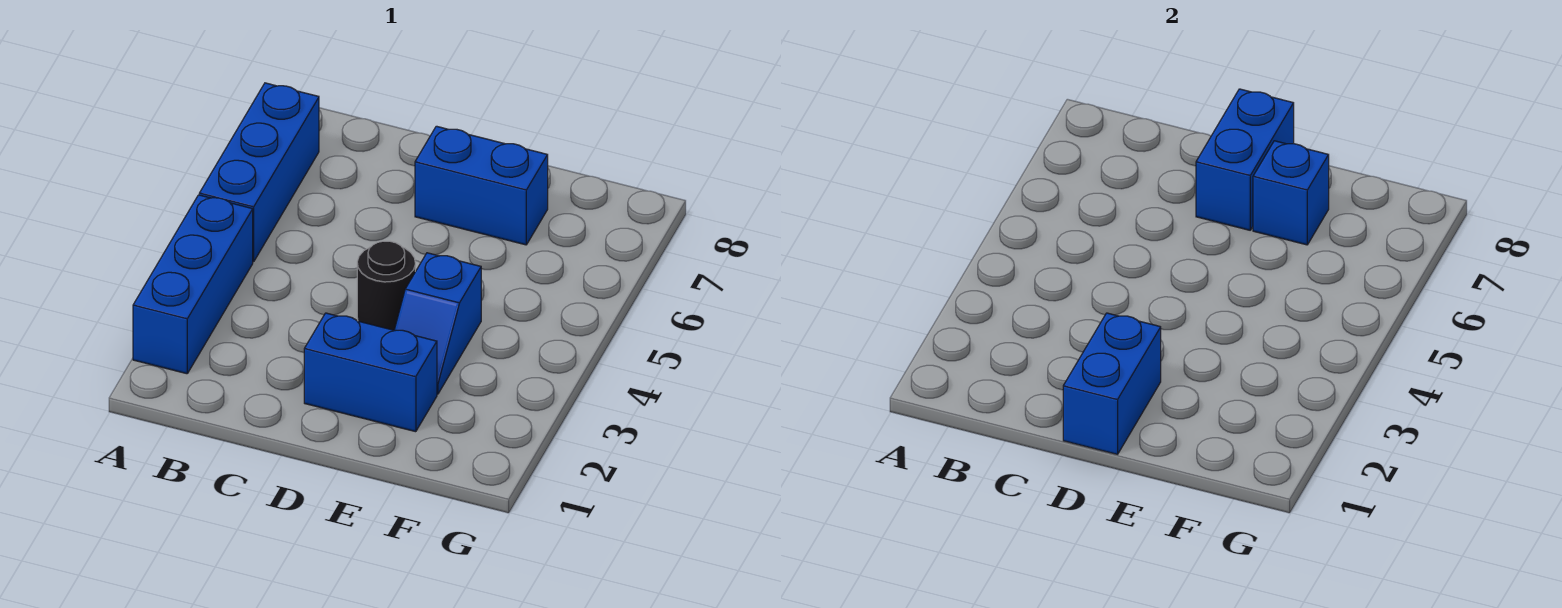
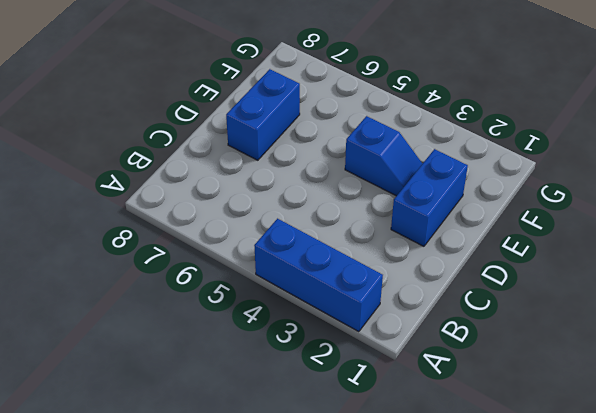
none -> blue brick A5:A7 level 1
none -> black round brick D4 level 1

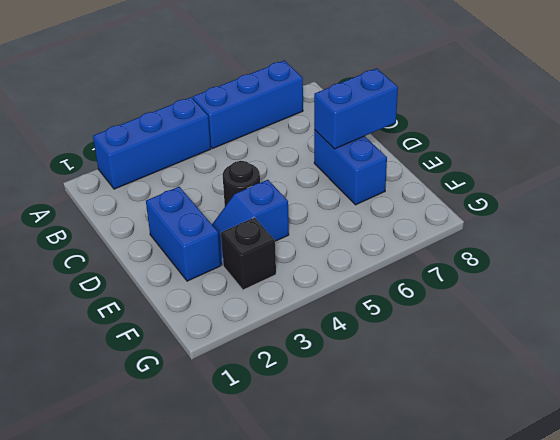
black brick F3 level 1 -> none
none -> blue brick D1:D2 level 2
none -> blue brick E7 level 2

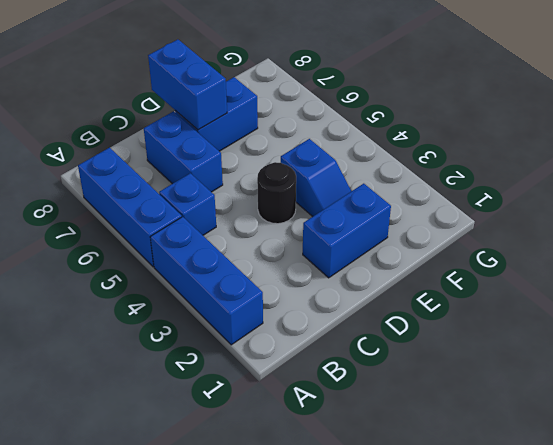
blue brick B5 level 1 -> blue brick E7 level 2
blue brick C6:C7 level 1 -> blue brick D1:D2 level 2

